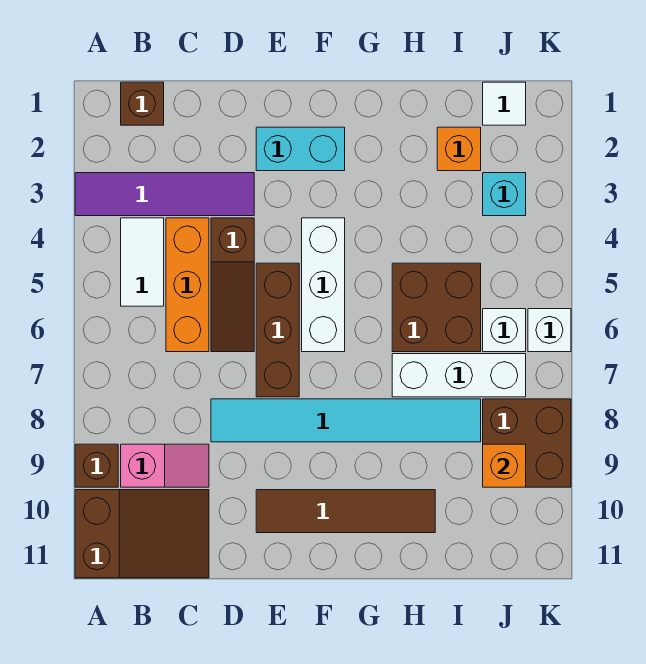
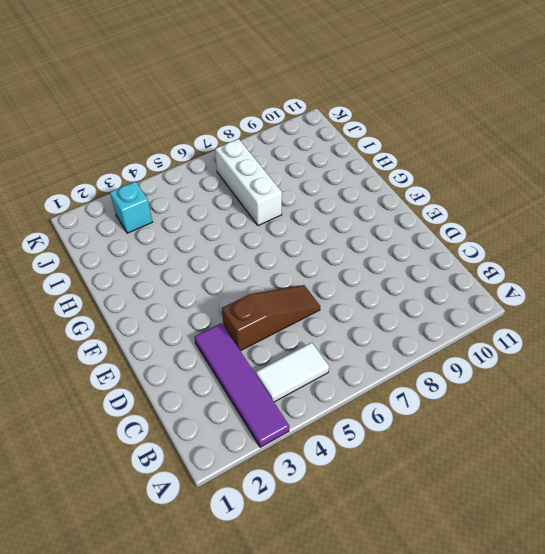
none -> brown brick A9 level 1
none -> brown slope A10:C11 level 1 top A
none -> brown brick B1 level 1

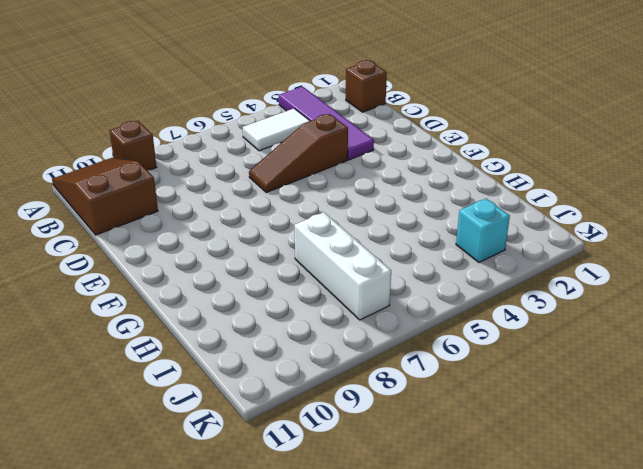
brown slope A10:C11 level 1 top C -> brown slope A10:C11 level 1 top A
none -> pink slope B9:C9 level 1 top B
none -> orange brick C4:C6 level 1
none -> cyan tile D8:I8 level 1

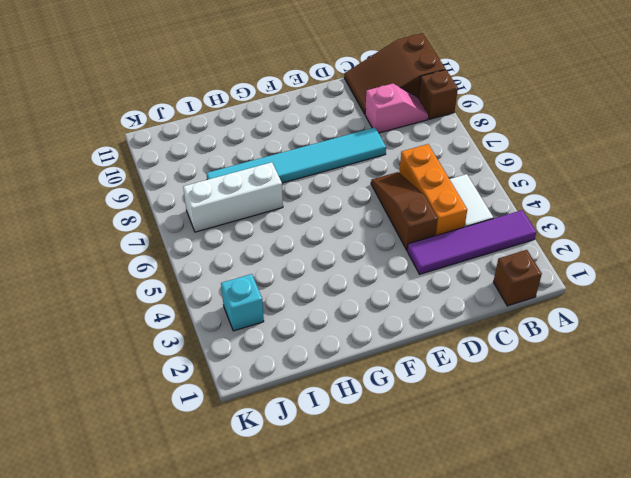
pink slope B9:C9 level 1 top C -> pink slope B9:C9 level 1 top B
none -> cyan brick E2:F2 level 1
none -> brown brick E5:E7 level 1
none -> brown tile E10:H10 level 1

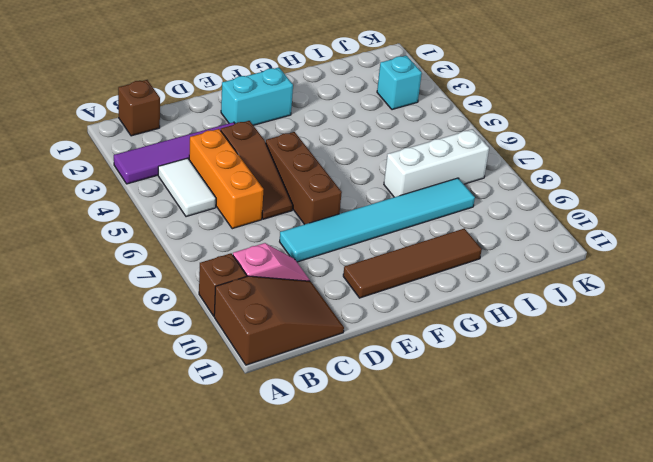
none -> white brick F4:F6 level 1
none -> brown brick H5:I6 level 1
none -> orange brick I2 level 1

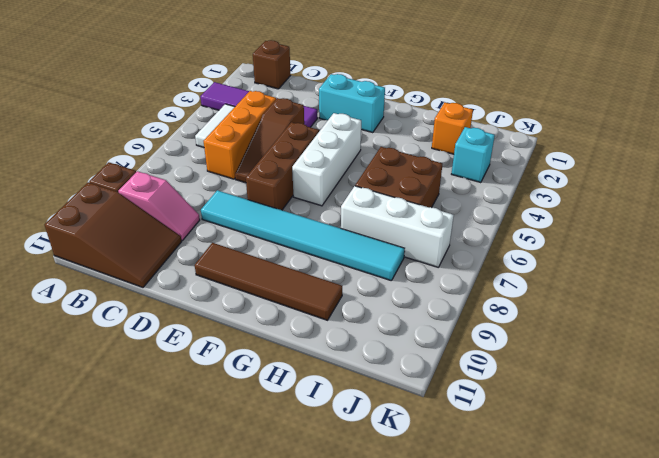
none -> white tile J1 level 1
none -> white brick J6 level 1
none -> brown brick J8:K9 level 1

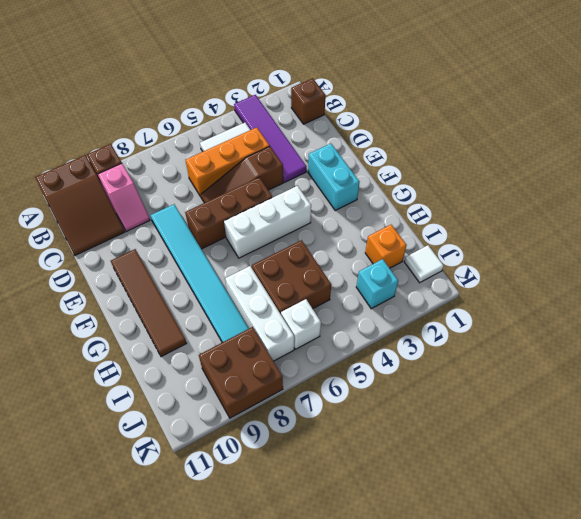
none -> white brick K6 level 1
none -> orange brick J9 level 2

